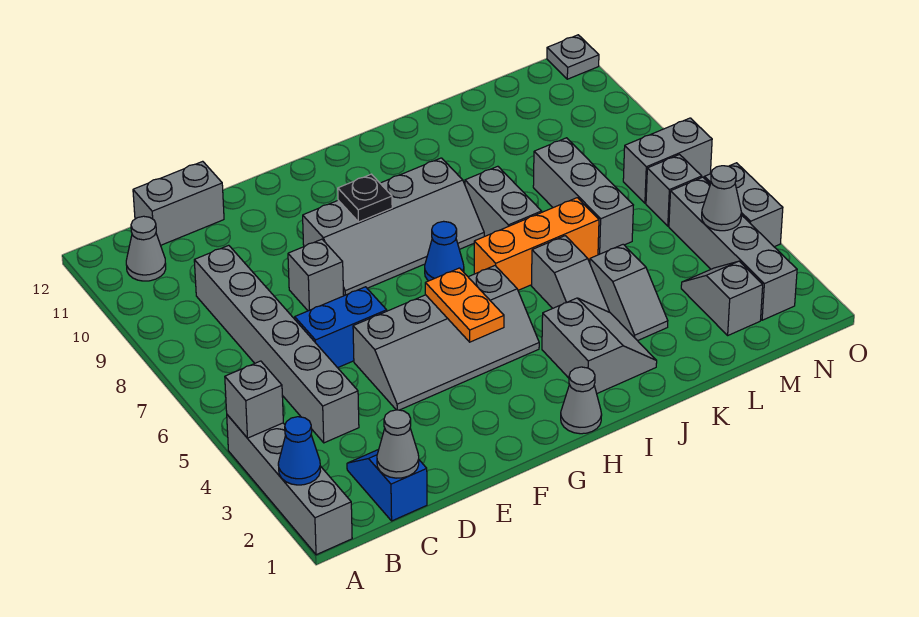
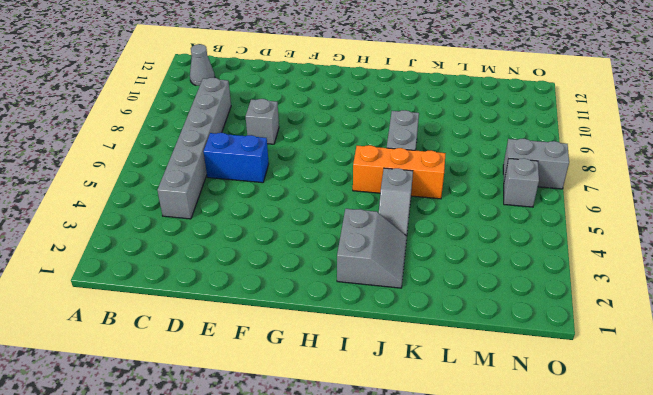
none -> grey brick A1:A4 level 1
none -> blue slope C1:C2 level 1 top 1
none -> grey brick C12:D12 level 1

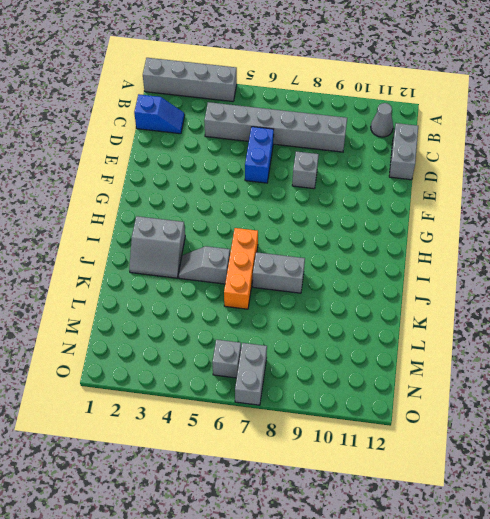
none -> grey slope E4:H5 level 1 top 5
none -> grey slope F8:I9 level 1 top 9
none -> grey cone H1 level 1

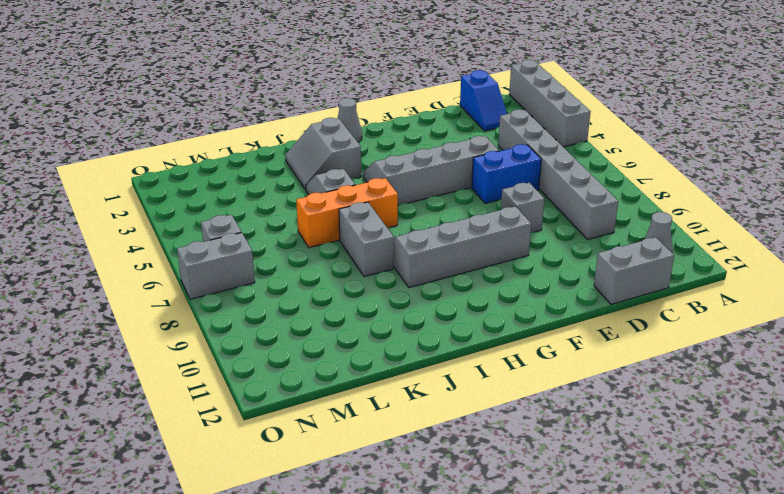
none -> blue cone H7 level 1
none -> grey slope K3:K4 level 1 top 4
none -> grey brick L6:L8 level 1

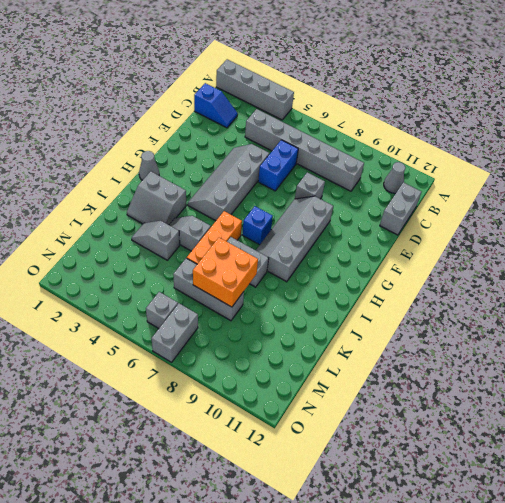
blue brick H7 level 1 -> blue cone H7 level 1
orange brick K7:L8 level 2 -> none
none -> grey slope M2:M3 level 1 top 2
none -> grey brick N2:N5 level 1
none -> grey brick O4:O5 level 1

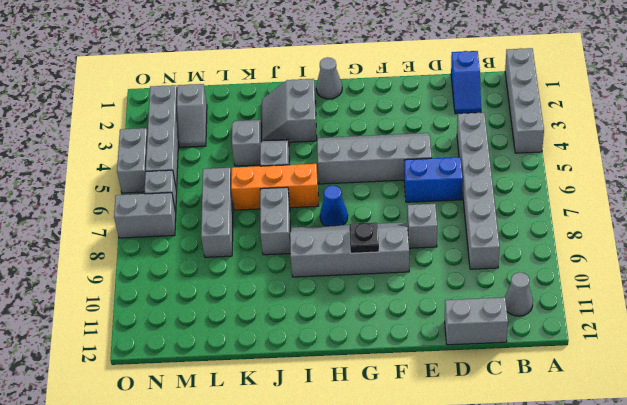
none -> grey plate O12 level 1
none -> blue cone A2 level 2
none -> grey brick A4 level 2

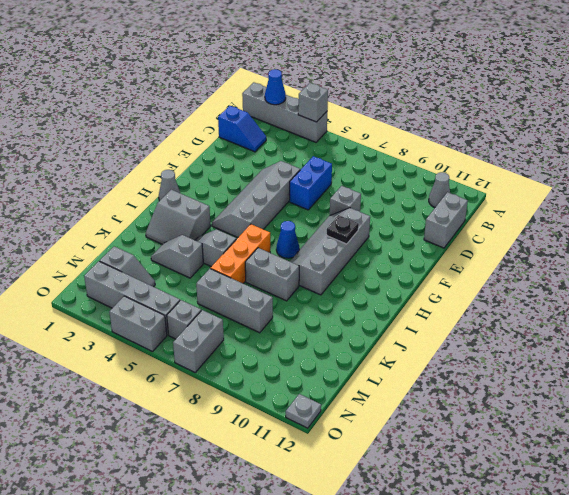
none -> grey brick C4:C9 level 1
none -> grey cone C1 level 2
none -> orange plate G4:G5 level 2

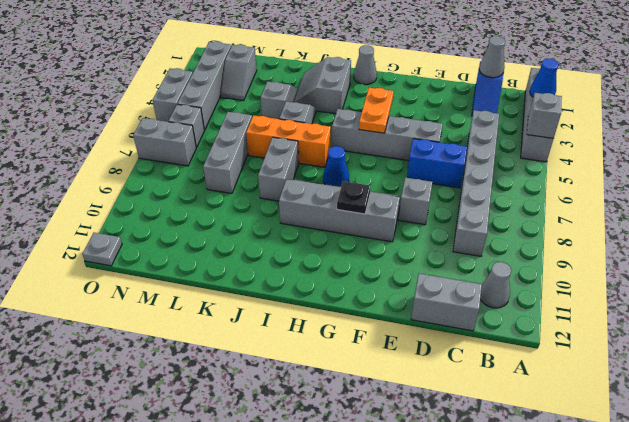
none -> grey cone N4 level 2

